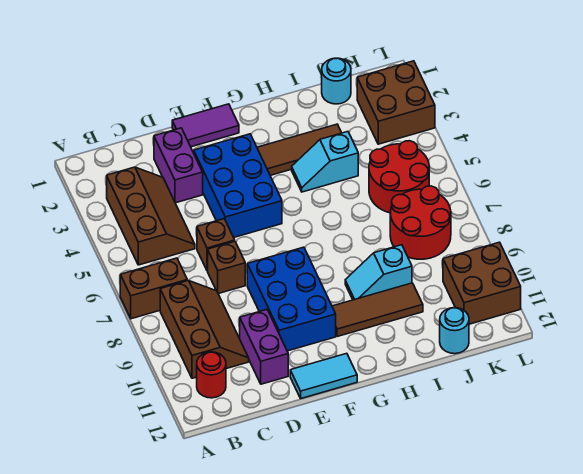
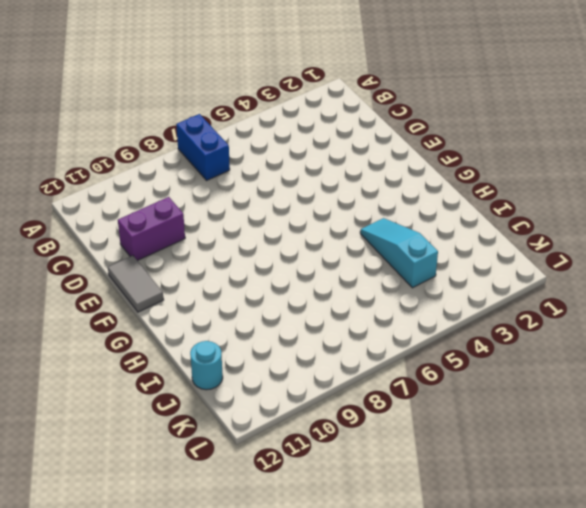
blue brick A7:B7 level 1 -> brown brick A7:B7 level 1
grey tile E12:F12 level 1 -> cyan tile E12:F12 level 1
cyan slope H4:J4 level 1 top J -> cyan slope H4:I4 level 1 top I
none -> brown slope B3:C5 level 1 top B
none -> brown slope B8:C10 level 1 top B
none -> red round brick B11 level 1

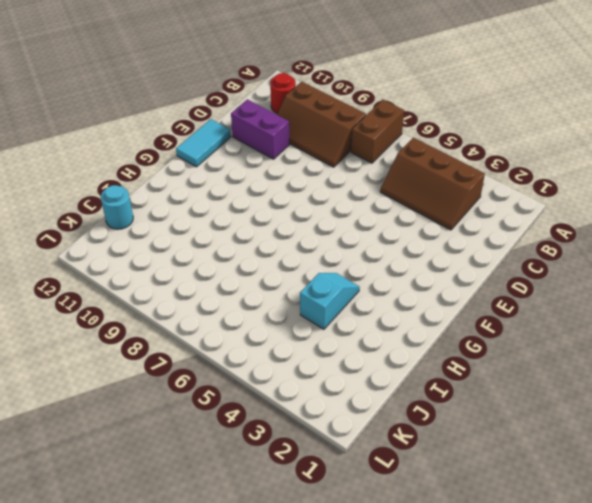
none -> purple brick D2:D3 level 1
none -> brown brick D6 level 1
none -> brown brick D7 level 1

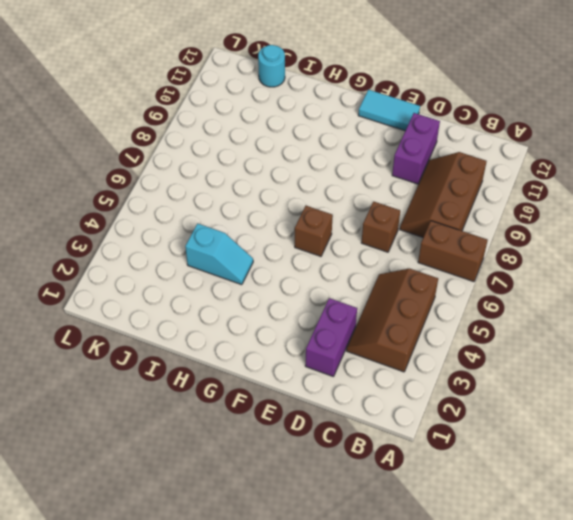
brown brick F6 level 1 -> brown brick D6 level 1
none -> red round brick B11 level 1
none -> purple tile E1:F1 level 1
none -> blue brick E3:F5 level 1

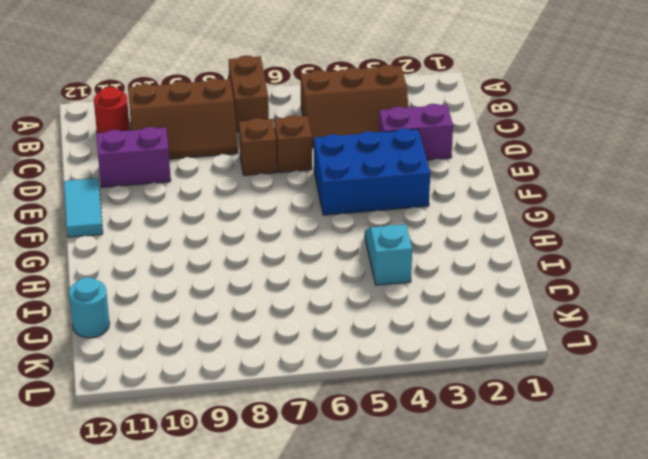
none -> purple tile E1:F1 level 1
none -> blue brick E8:F10 level 1
none -> brown tile G3:I3 level 1

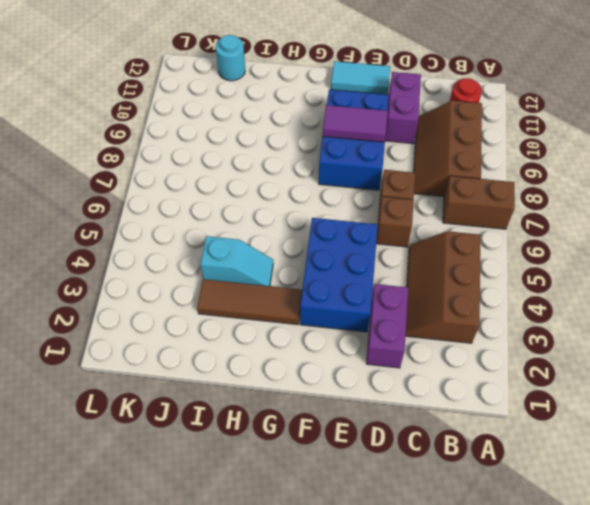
purple tile E9:F9 level 2 -> purple tile E1:F1 level 1
none -> brown tile G10:I10 level 1
none -> cyan slope H9:I9 level 1 top I
none -> cyan round brick J1 level 1

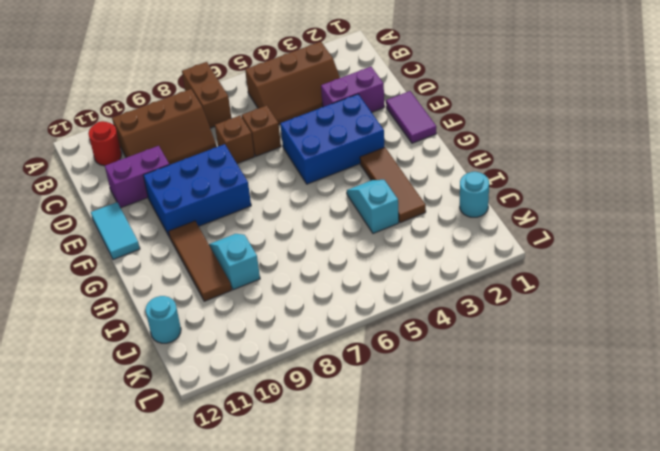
none -> red round brick J5:K6 level 1
none -> red round brick J7:K8 level 1
none -> brown brick K2:L3 level 1

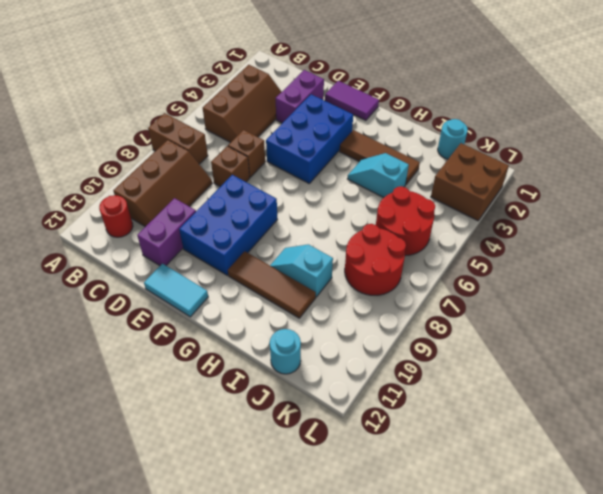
none -> brown brick K10:L11 level 1

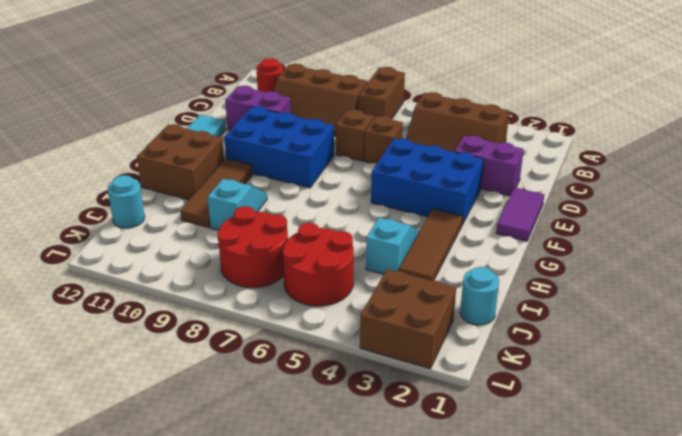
brown brick G11:H12 level 1 -> brown brick K10:L11 level 1

